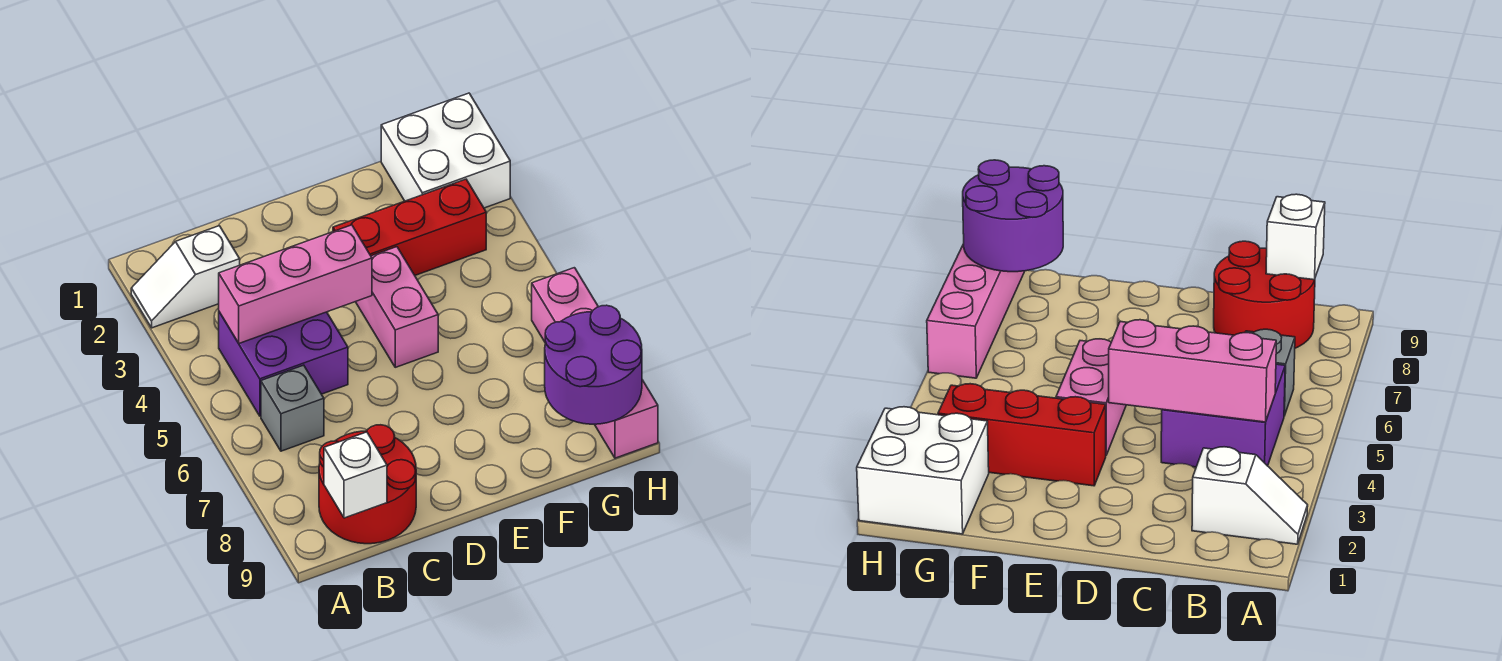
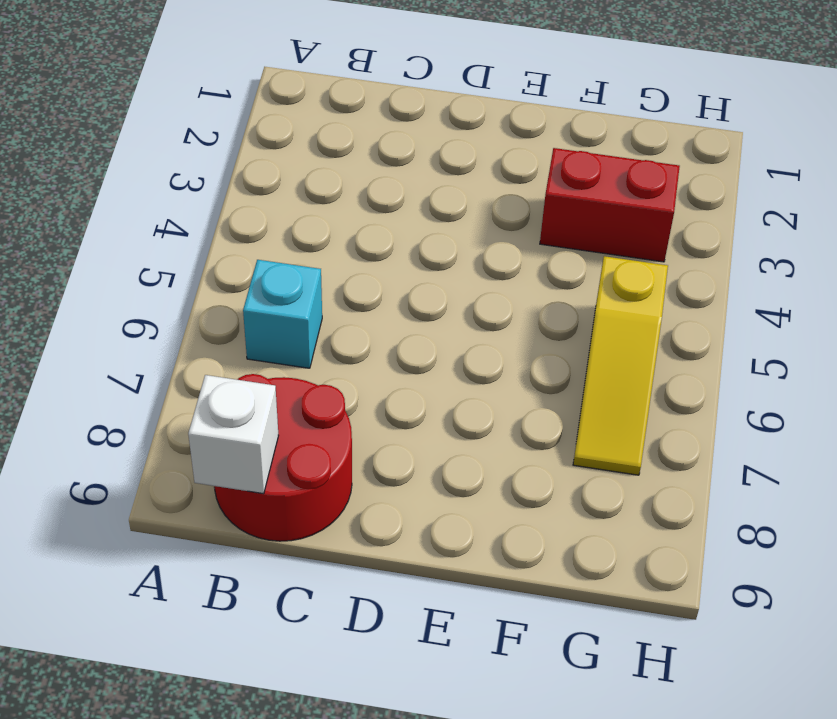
cyan brick B6 level 1 -> grey brick B6 level 1
red brick F3:G3 level 1 -> red brick E3:G3 level 1
yellow slope G5:G7 level 1 top 5 -> none
none -> white slope A2:B2 level 1 top B
none -> purple brick B4:C5 level 1

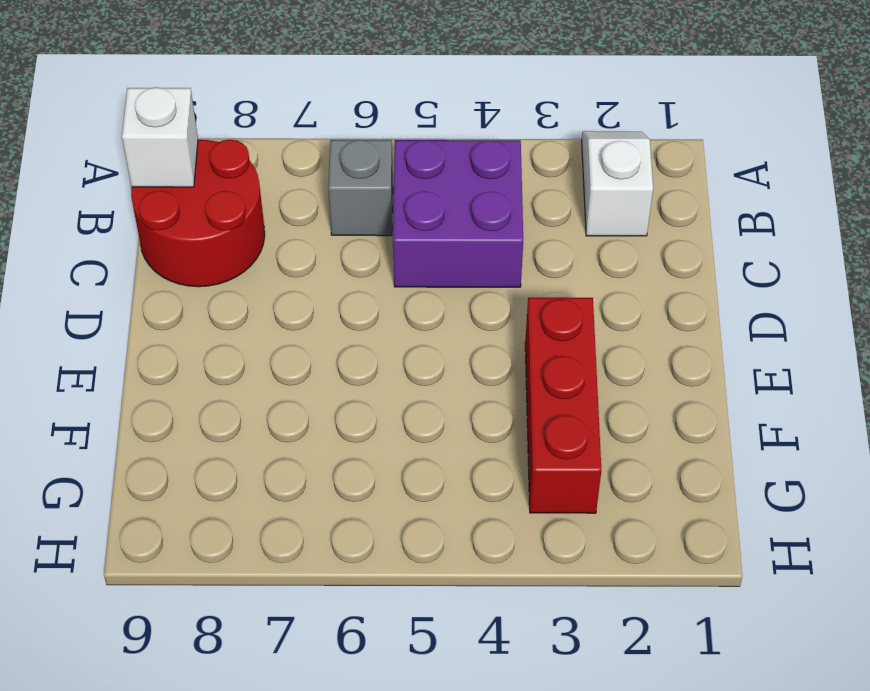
none -> pink brick E4:E5 level 1
none -> white brick G1:H2 level 1

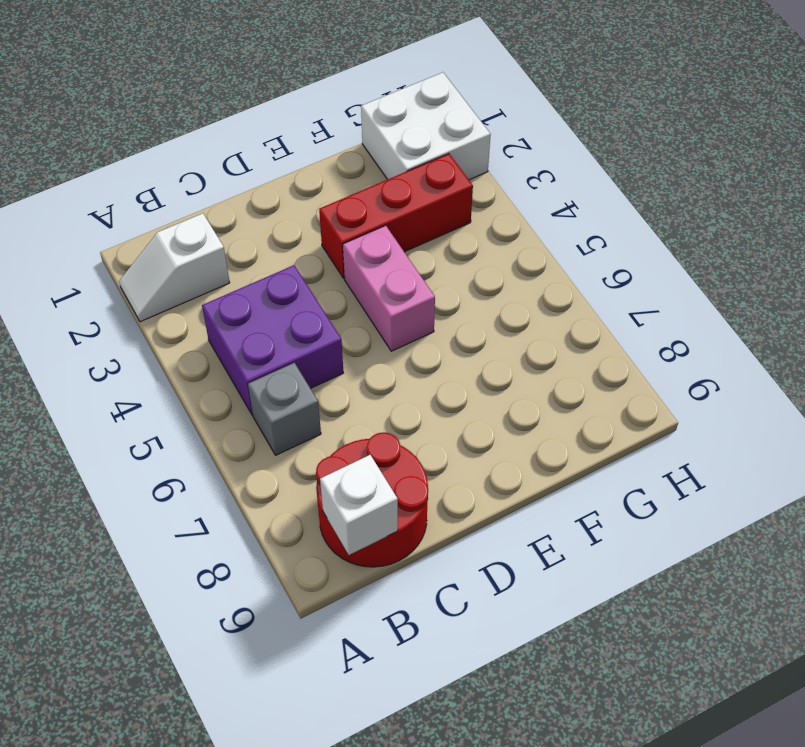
none -> pink brick H6:H9 level 1
none -> pink brick B4:D4 level 2

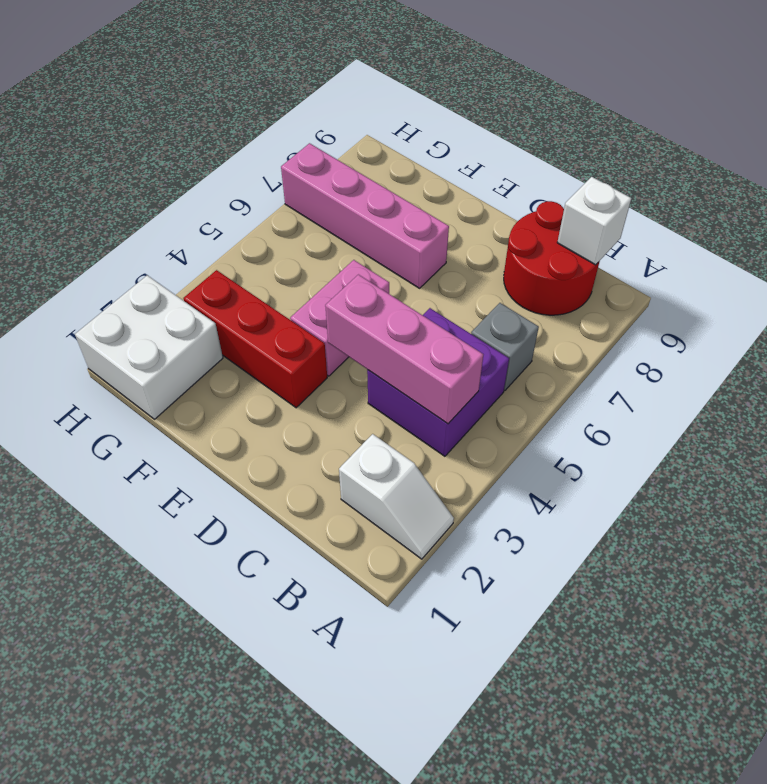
pink brick E7:H7 level 1 -> pink brick H6:H9 level 1
none -> purple round brick G8:H9 level 2

